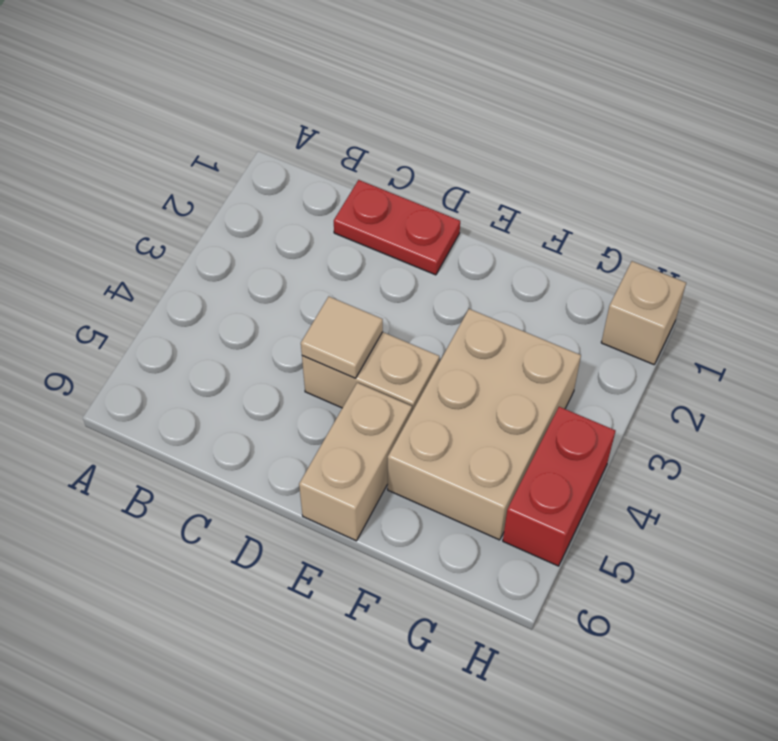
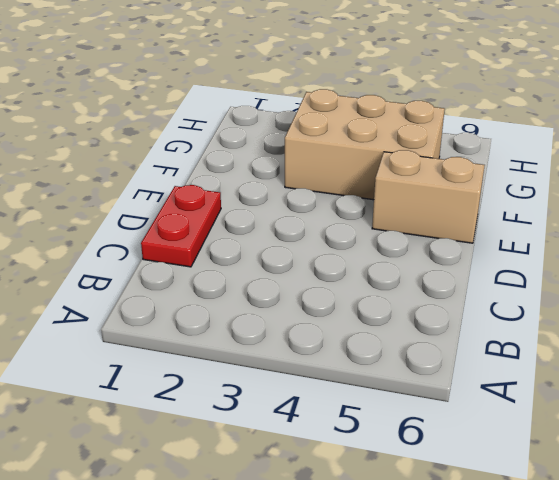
none -> tan brick D4:E4 level 1
none -> tan brick H1 level 1

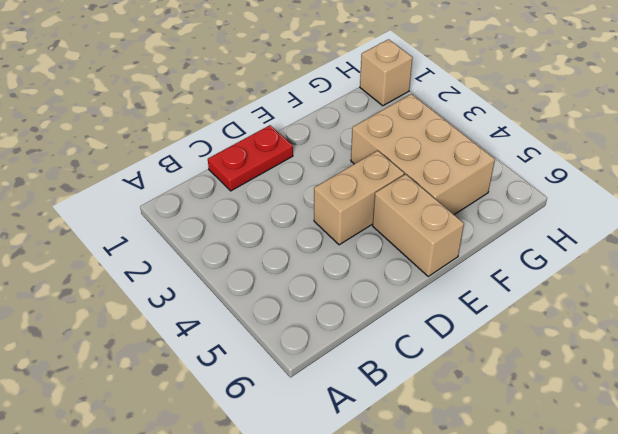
none -> red brick H4:H5 level 1
none -> tan tile D4 level 2

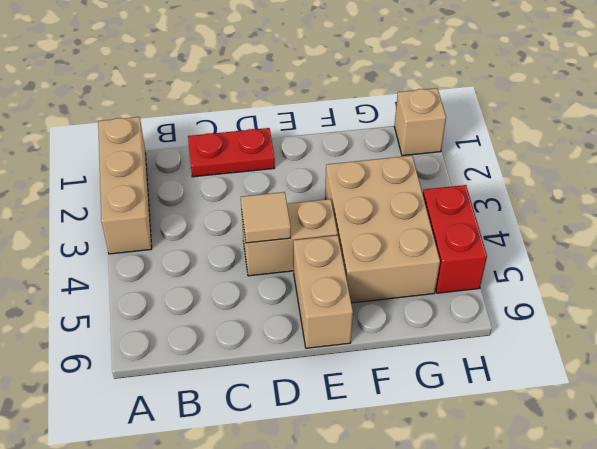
tan brick A1:A3 level 1 -> none

